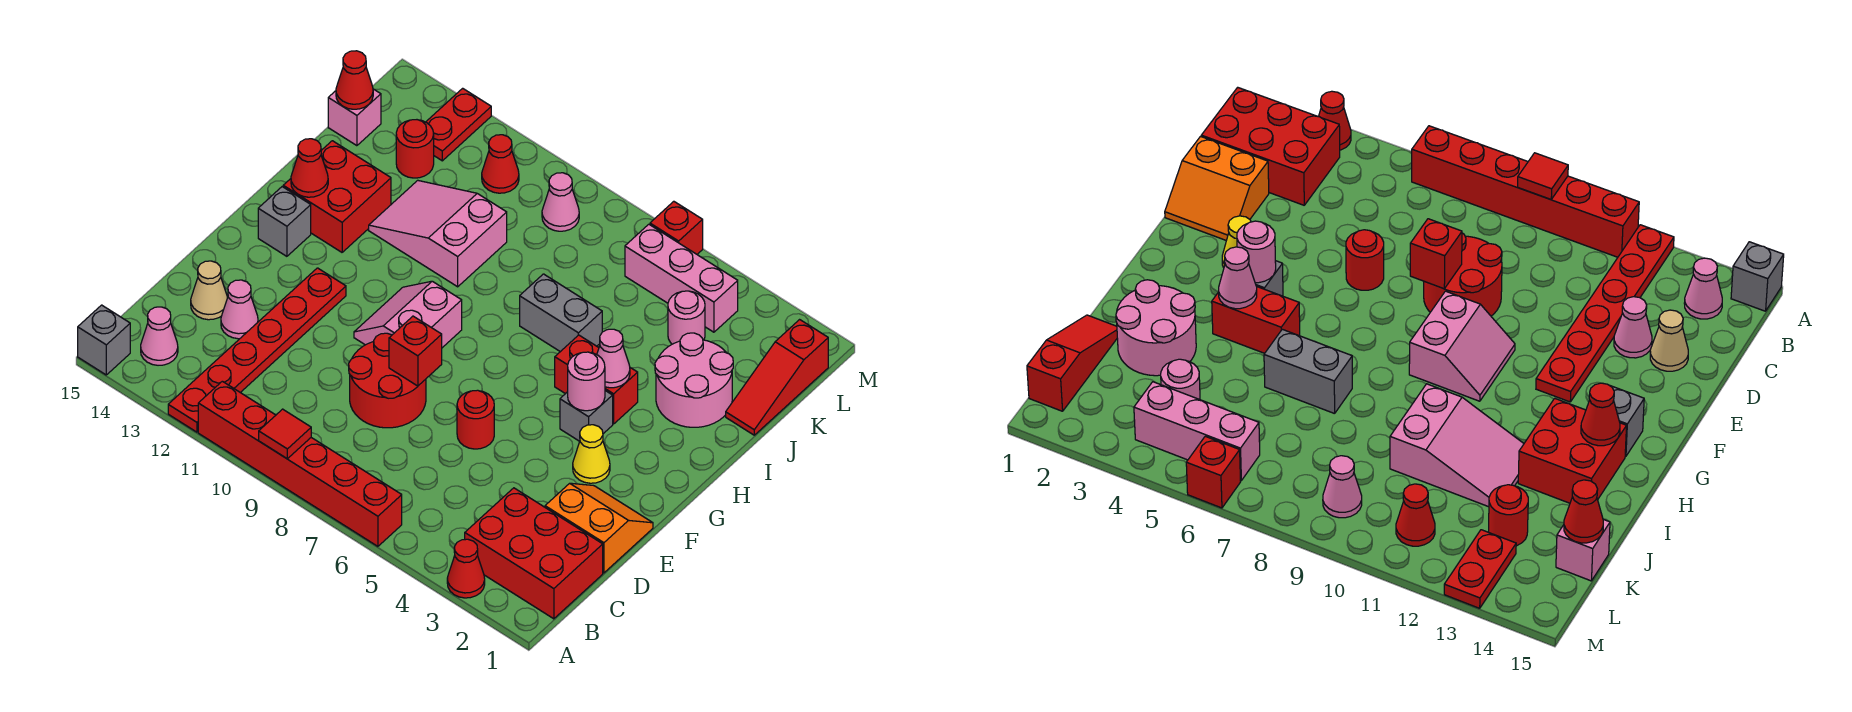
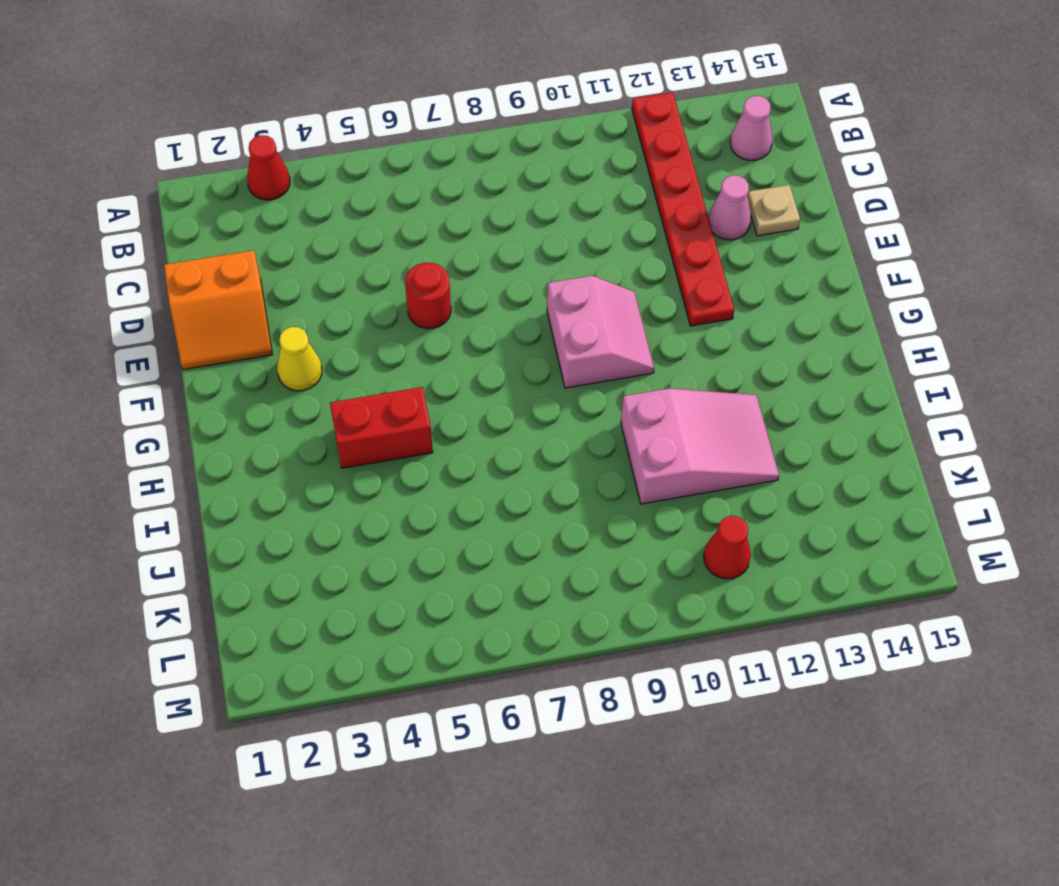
tan plate D14 level 1 -> tan cone D14 level 1
none -> red brick A6:A11 level 1
none -> grey brick A15 level 1
none -> red brick B1:C3 level 1
none -> red round brick D8:E9 level 1

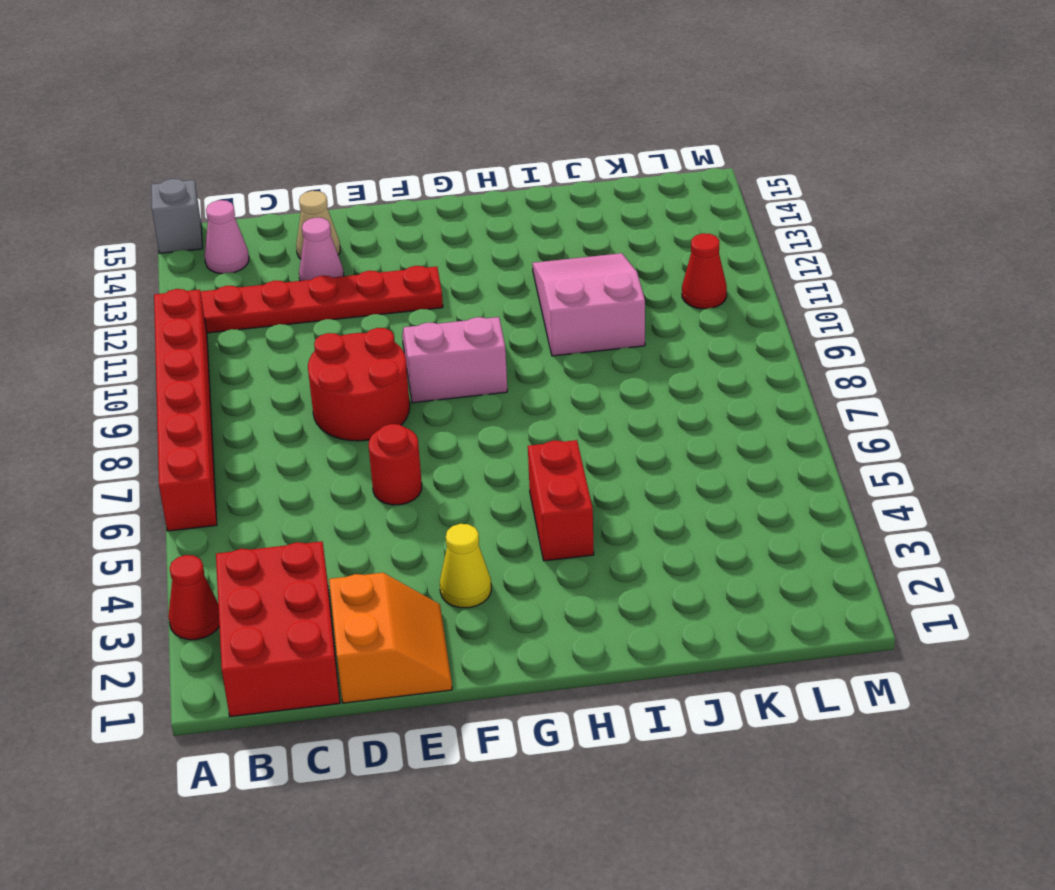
none -> grey brick G4 level 1
none -> grey brick G14 level 1
none -> red brick H13:I14 level 1
none -> pink round brick I2:J3 level 1

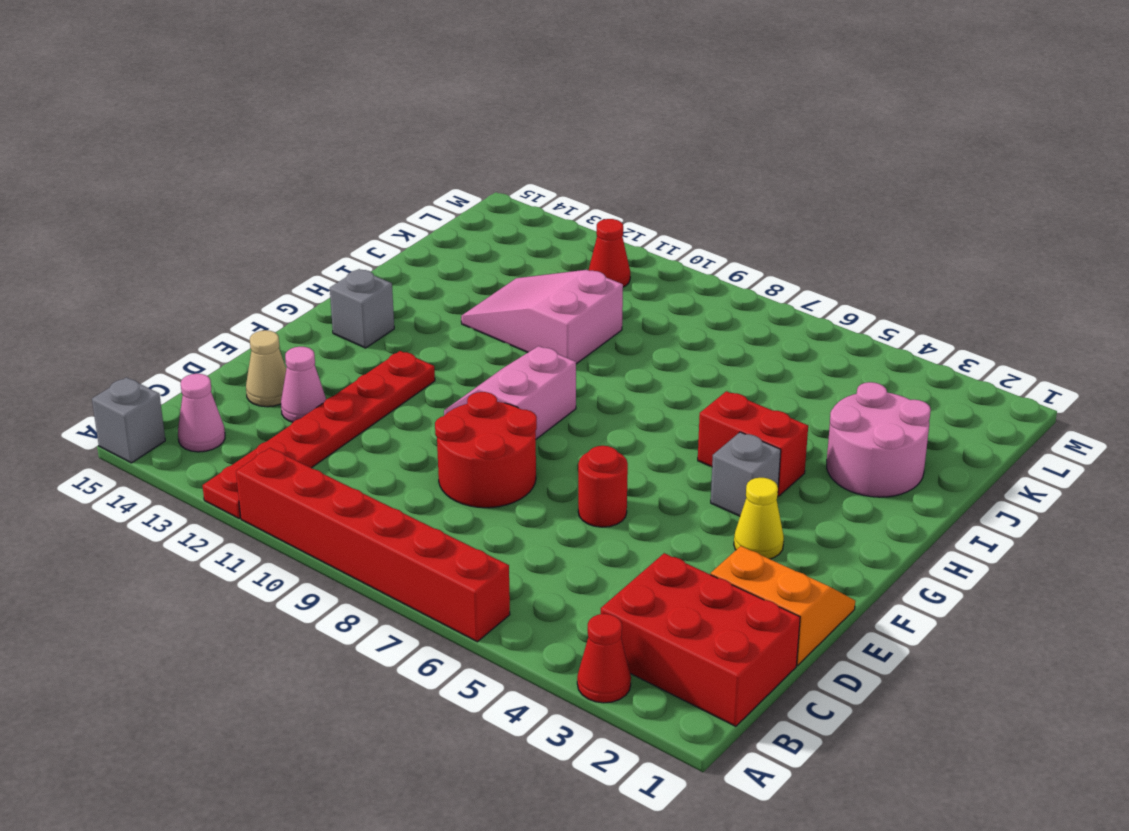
none -> red brick H13:I14 level 1
none -> grey brick I6:I7 level 1
none -> red slope J1:L1 level 1 top L
none -> pink round brick K4 level 1

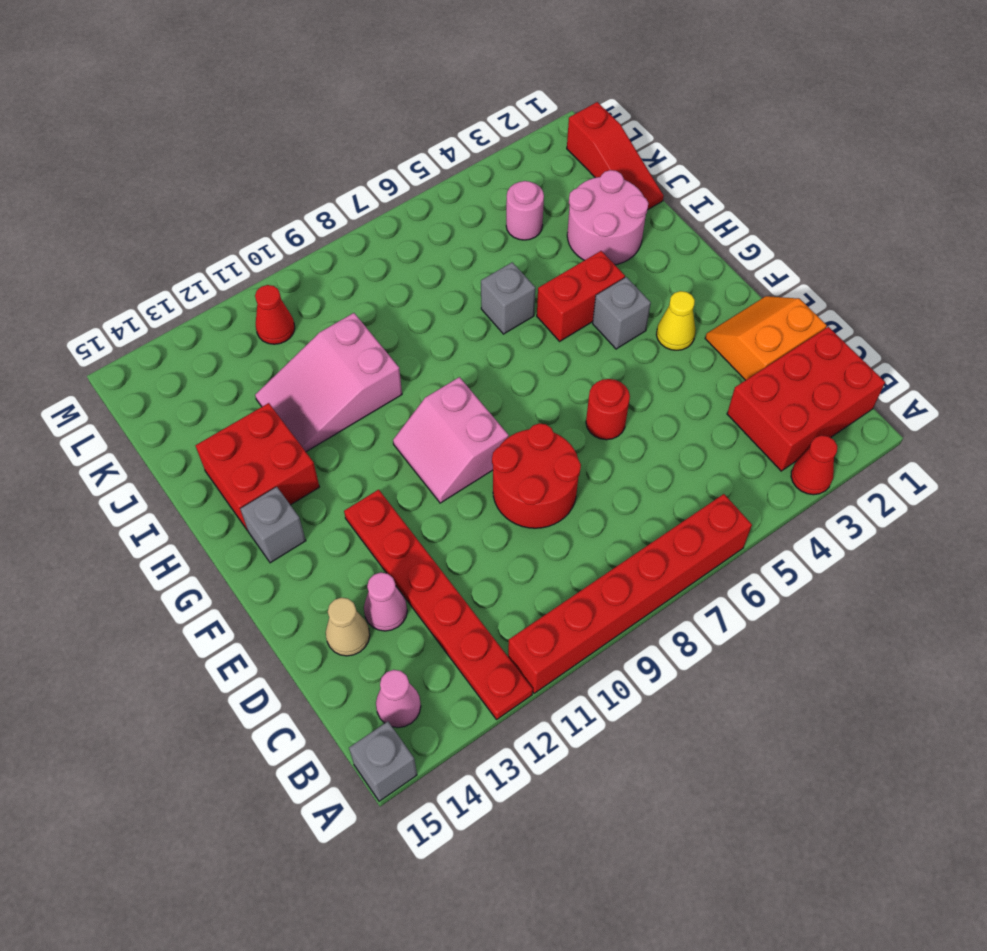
grey brick I6 level 1 -> grey brick I6:I7 level 1
none -> red round brick K13 level 1
none -> pink brick K15 level 1
none -> pink brick L4:L6 level 1
none -> pink cone L9 level 1

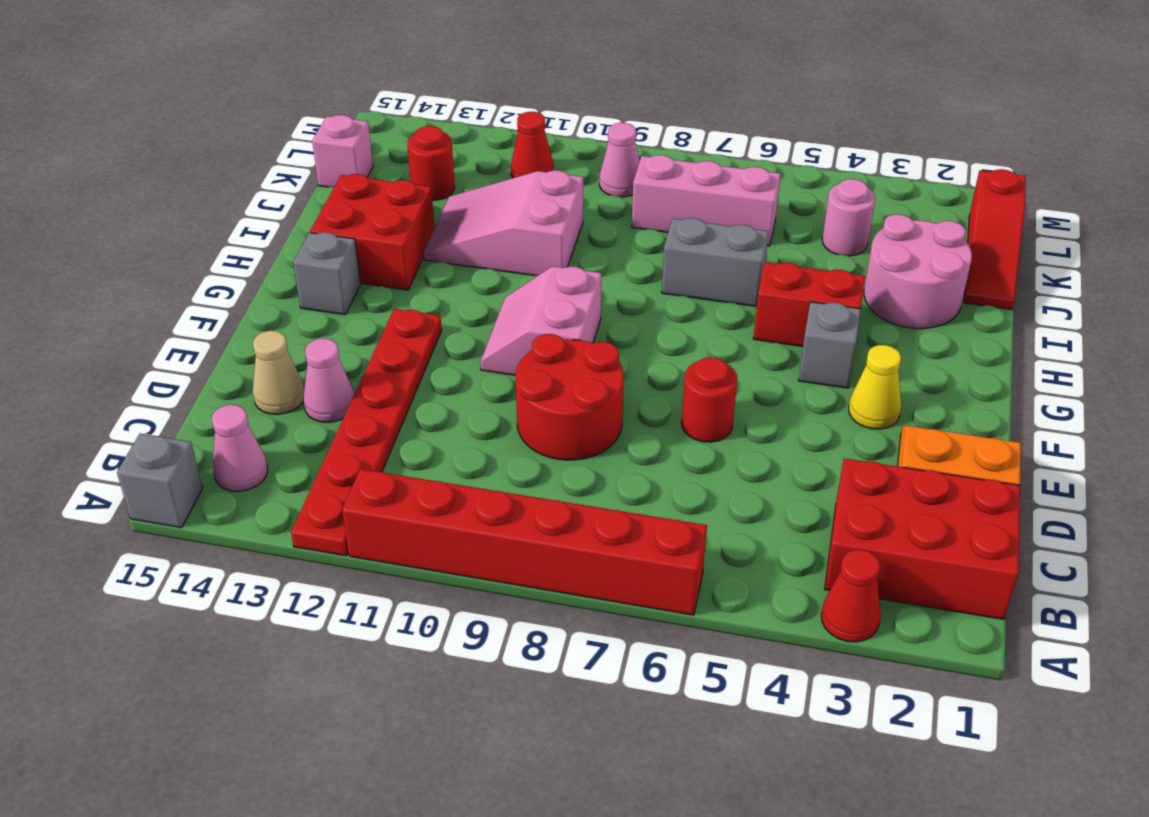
pink brick K6:K8 level 1 -> pink brick L4:L6 level 1
none -> red plate L13:M13 level 1
none -> red brick M6 level 1
none -> red tile A9 level 2
none -> red brick E8 level 2

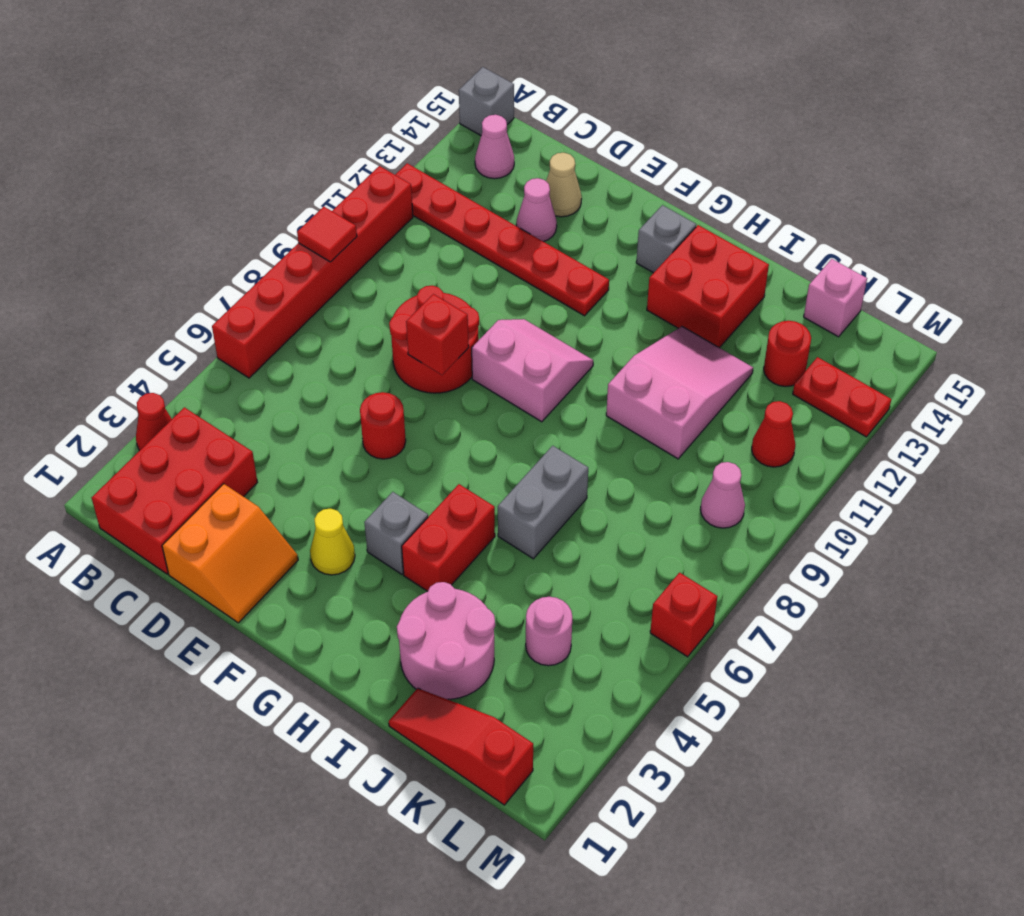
none -> pink brick L4:L6 level 1
none -> pink round brick G4 level 2
none -> pink cone H4 level 2
none -> red cone H14 level 2

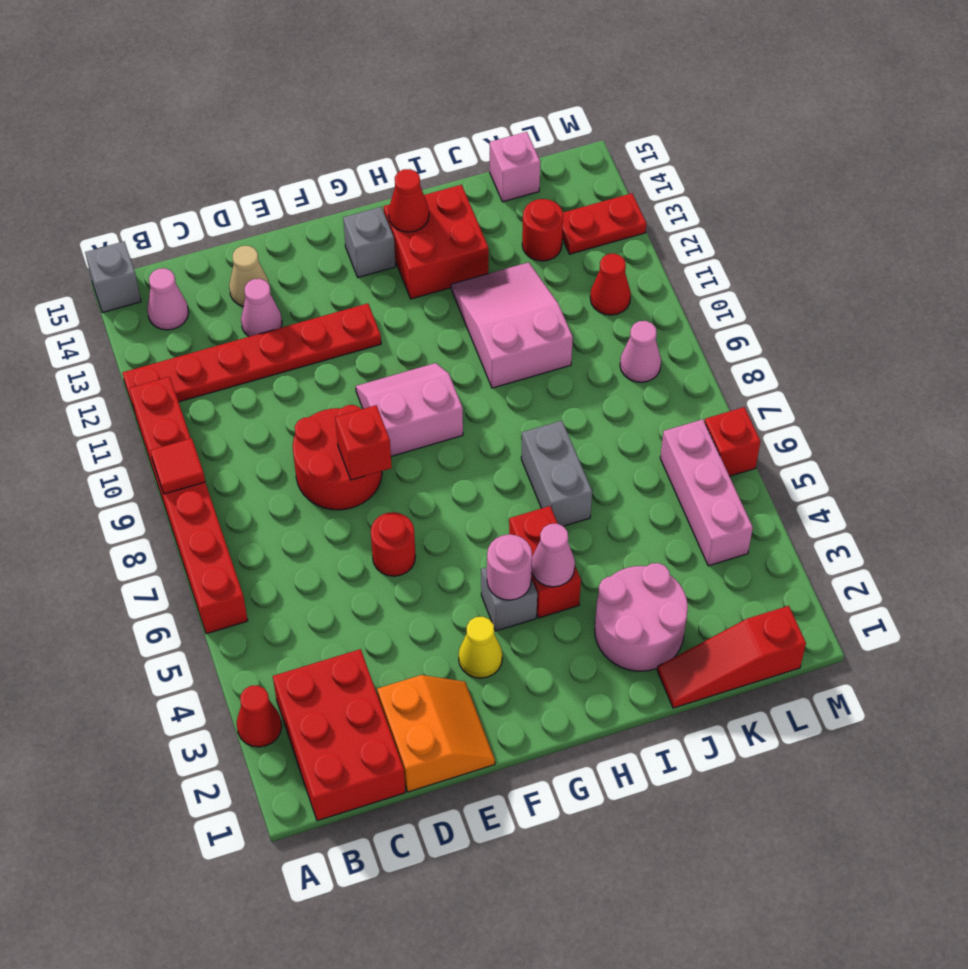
none -> pink round brick K4 level 1
none -> red cone K15 level 2

